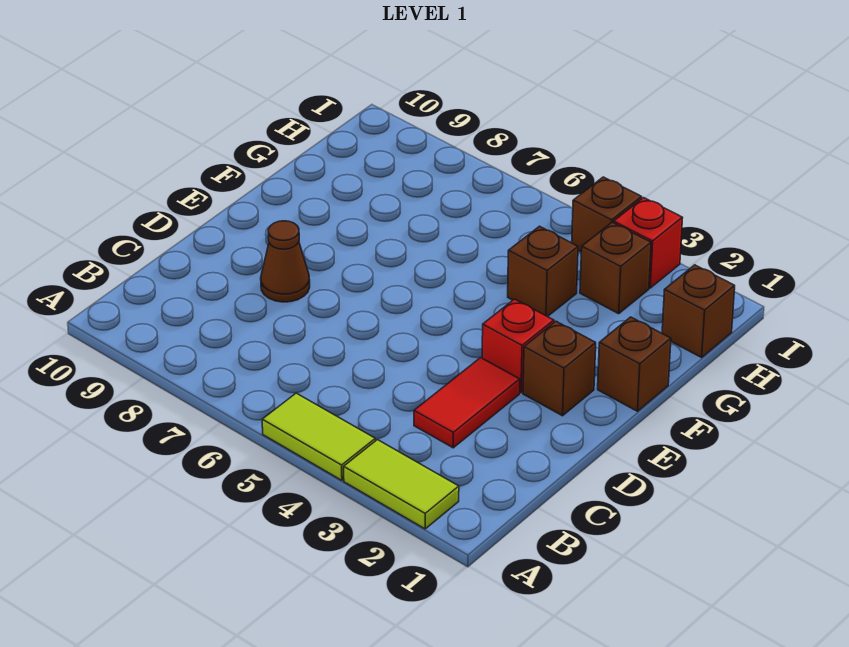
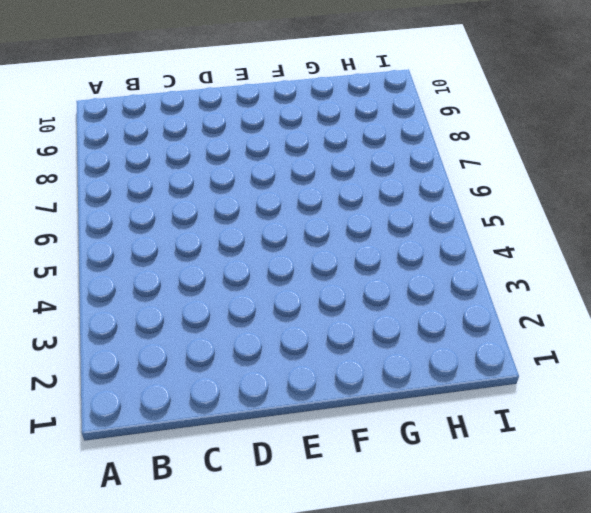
none -> lime tile A2:A3 level 1
none -> lime tile A4:A5 level 1
none -> red tile C3:D3 level 1

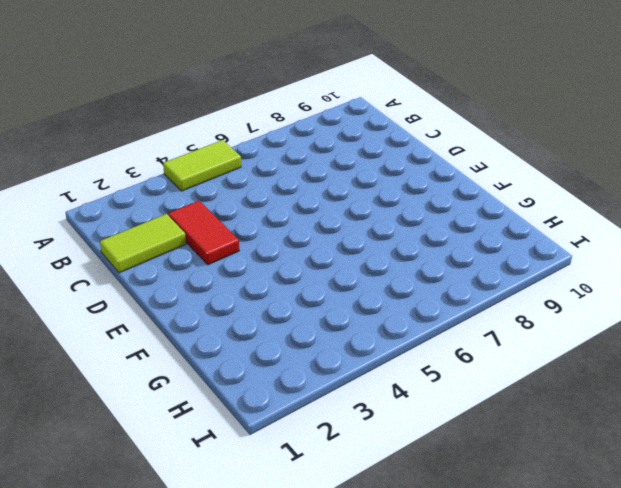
lime tile C1:C2 level 1 -> lime tile A2:A3 level 1
none -> brown cone D8 level 1
none -> brown brick E2 level 1
none -> red brick E3 level 1

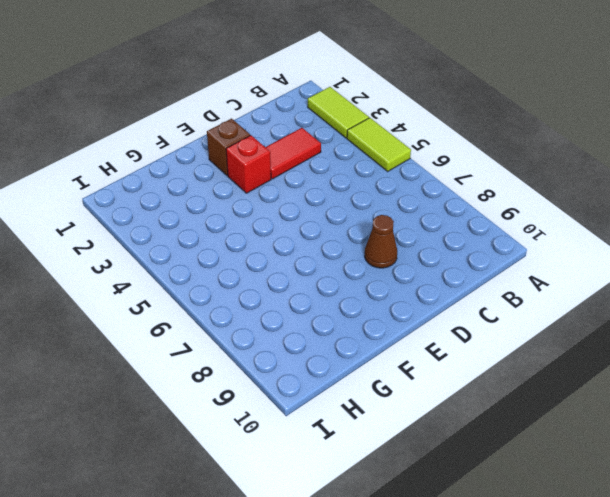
none -> brown brick F1 level 1
none -> brown brick G4 level 1
none -> brown brick H1 level 1

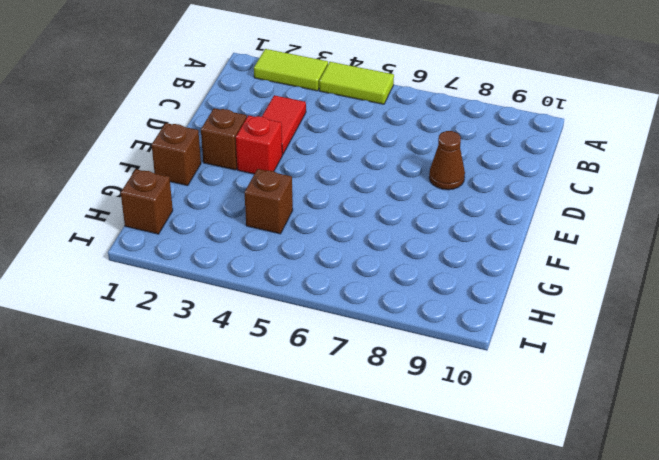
none -> brown brick H3 level 1
none -> red brick I3 level 1
none -> brown brick I4 level 1

